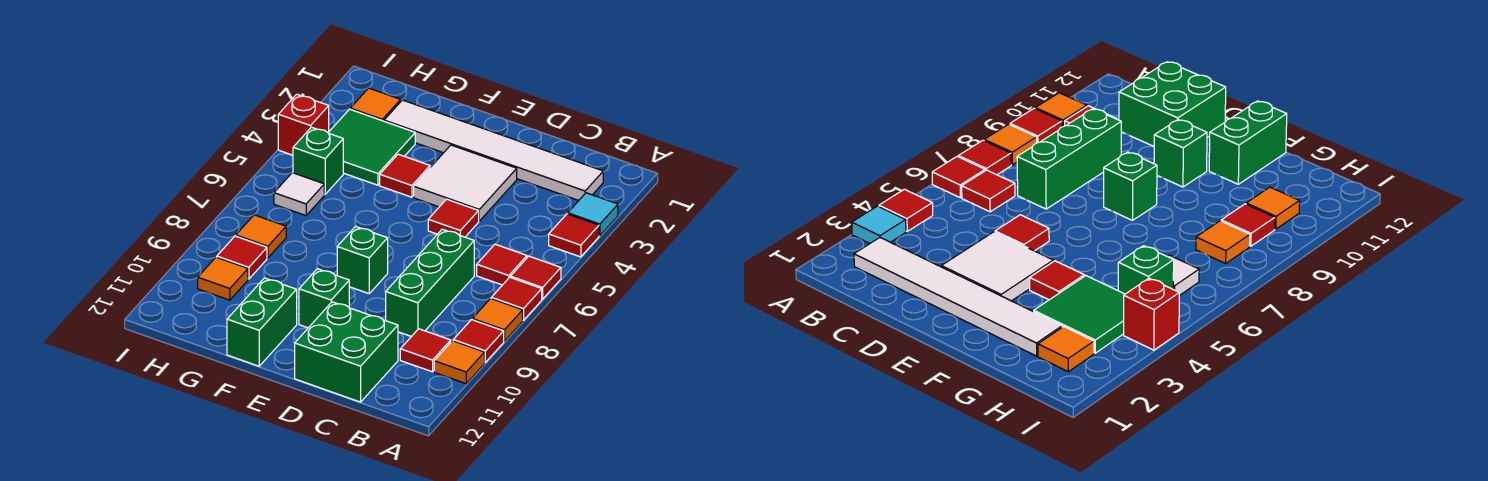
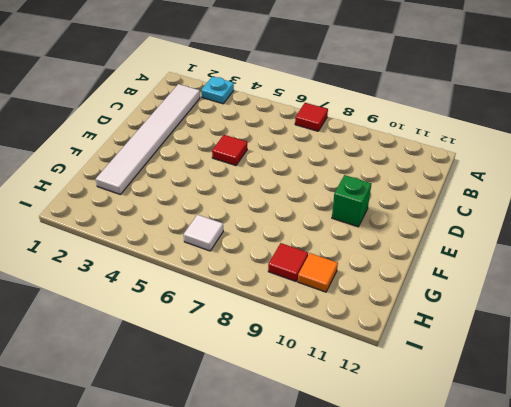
cyan plate A3 level 1 -> cyan tile A3 level 1
none -> red tile A4 level 1
none -> red tile A6 level 1
none -> orange tile A8 level 1

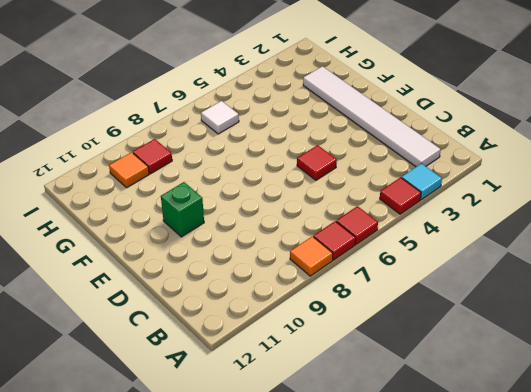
none -> red tile A9 level 1
none -> orange tile A10 level 1
none -> red tile B6 level 1

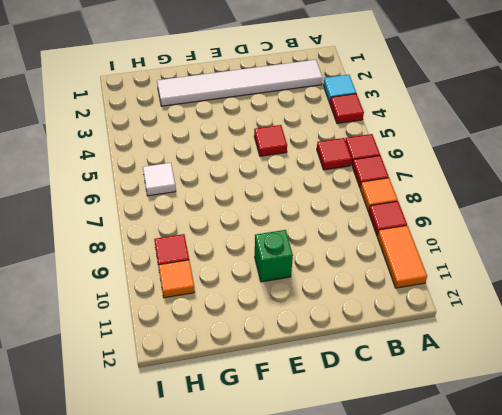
orange tile A10:A11 level 1 -> orange tile A10 level 1
none -> red tile B10 level 1
none -> green brick C7:C9 level 1
none -> green brick C11:D12 level 1

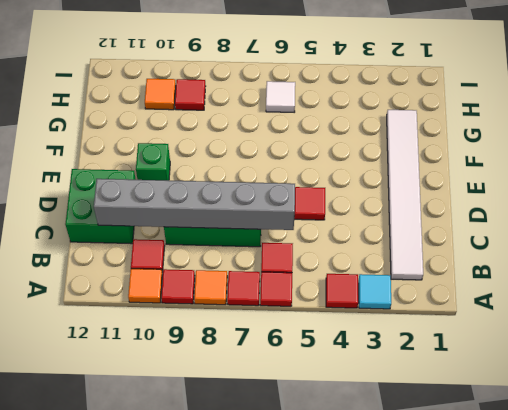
grey brick C6:C11 level 2 -> none
none -> white tile D3:E4 level 1
none -> green brick E8 level 1
none -> red tile F4 level 1

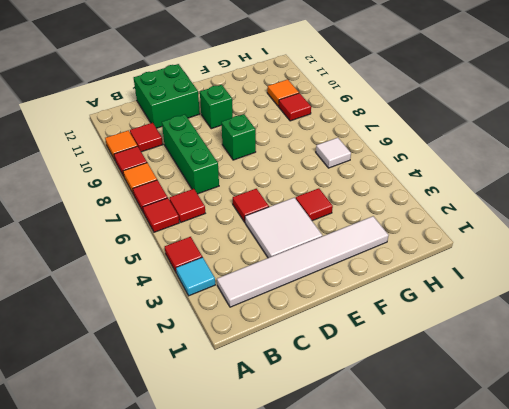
none -> green brick F11:F12 level 1
none -> green tile G3:H4 level 1
none -> orange tile H2 level 1

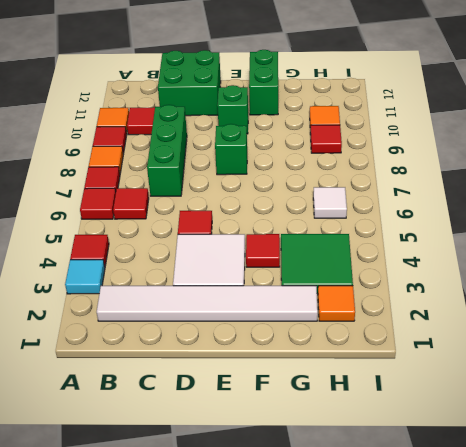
none -> green brick H5 level 1
none -> orange tile H8 level 1
none -> red brick I4 level 1

